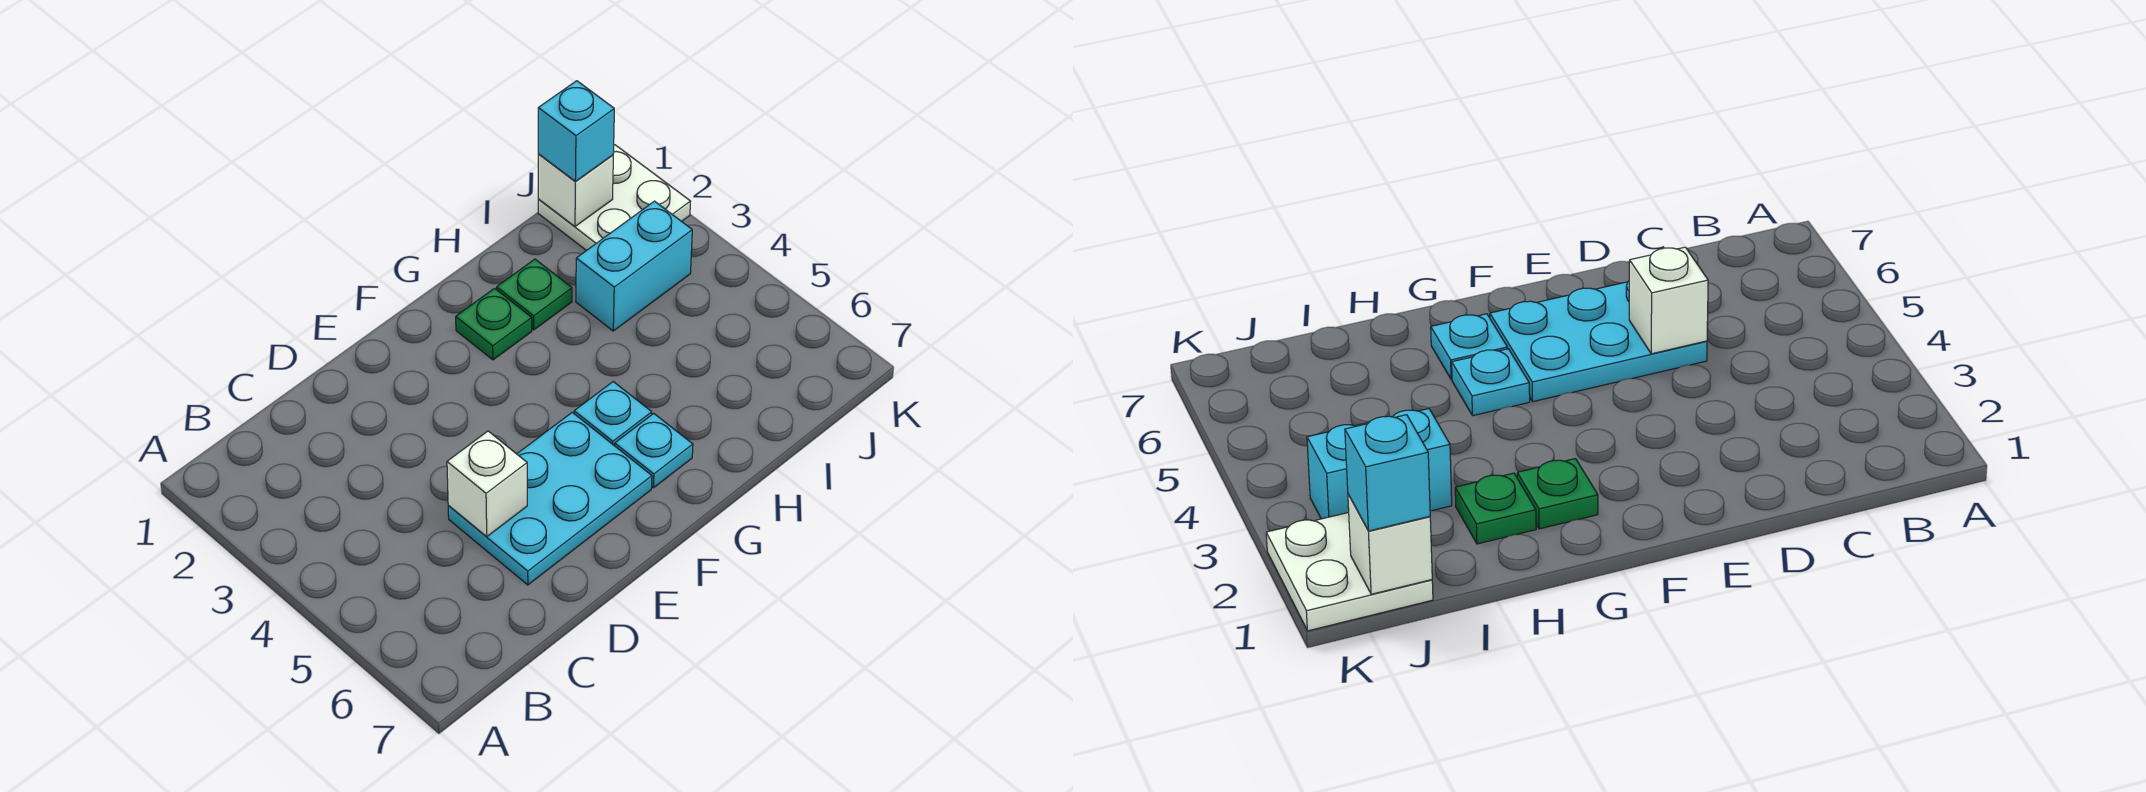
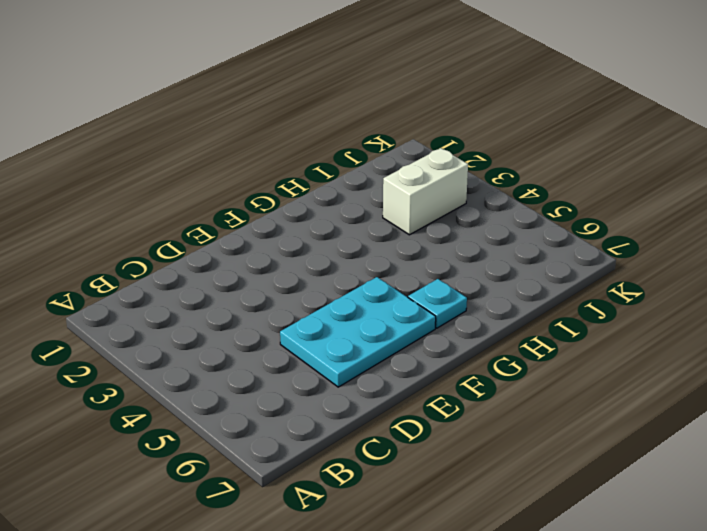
white brick I3:J3 level 1 -> cyan brick I3:J3 level 1
none -> green plate G2 level 1
none -> cyan plate G5 level 1

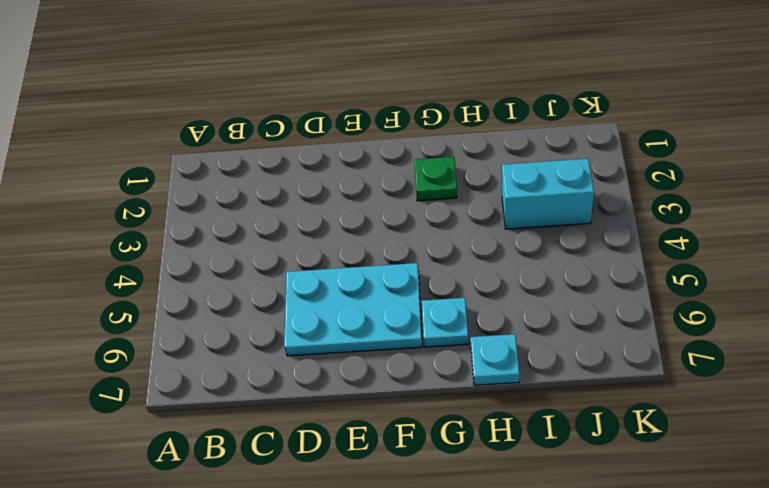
cyan plate H7 level 1 -> cyan plate G5 level 1
none -> green plate H2 level 1
none -> white plate J1:K2 level 1

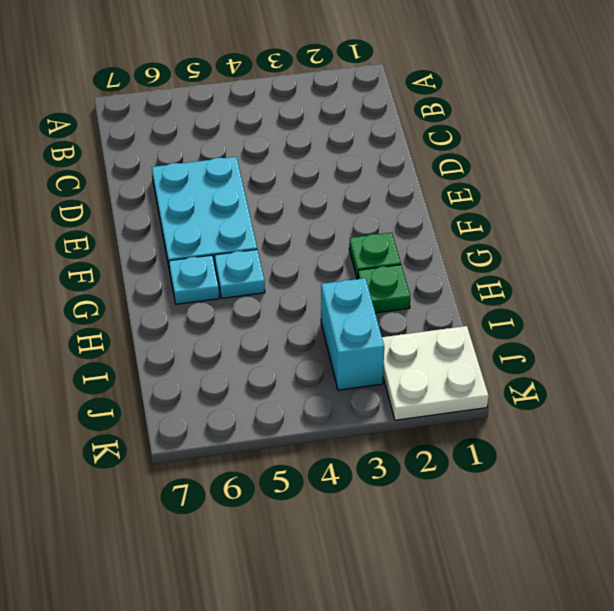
none -> white brick D5 level 2
none -> white brick J1 level 2

